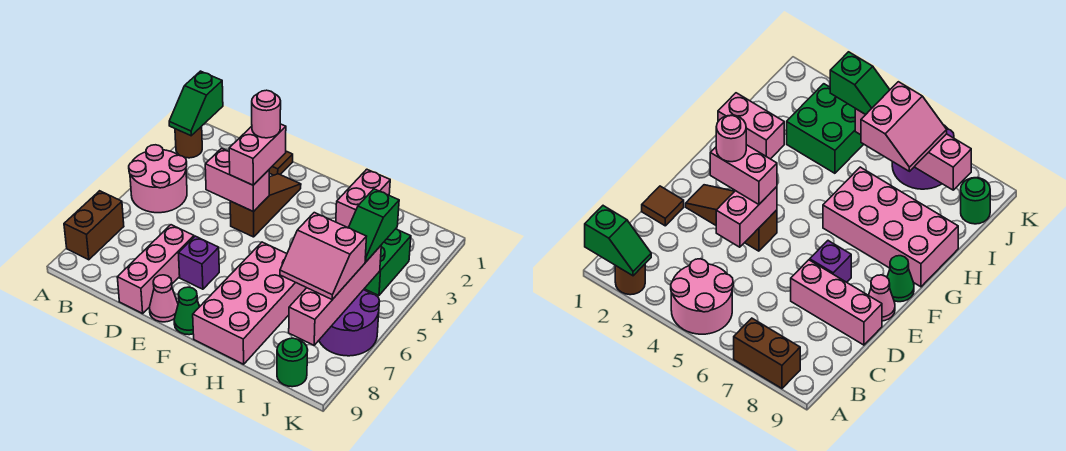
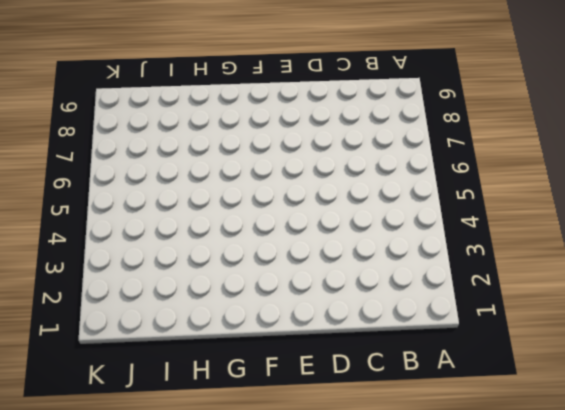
none -> brown round brick A2 level 1
none -> pink round brick A4:B5 level 1
none -> brown brick A7:A8 level 1

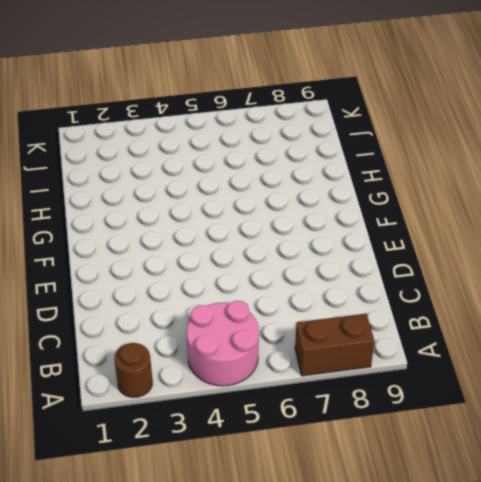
none -> brown tile D1 level 1
none -> pink brick D7:D9 level 1
none -> brown slope E2:E4 level 1 top 4

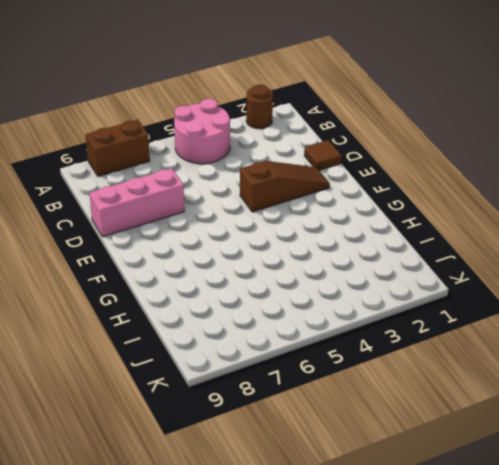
none -> purple brick E7 level 1
none -> pink cone E9 level 1
none -> green cone F9 level 1

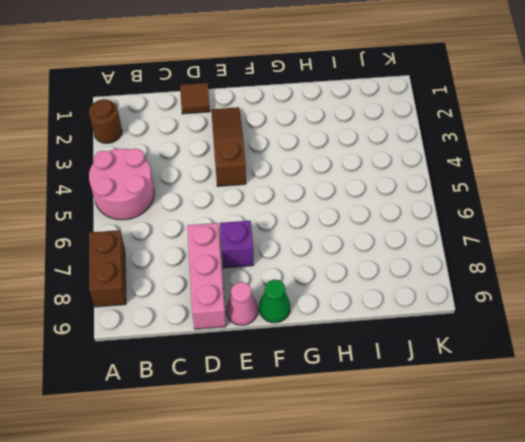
none -> pink brick G6:H9 level 1
none -> pink brick H1:H2 level 1
none -> green brick I3:J4 level 1

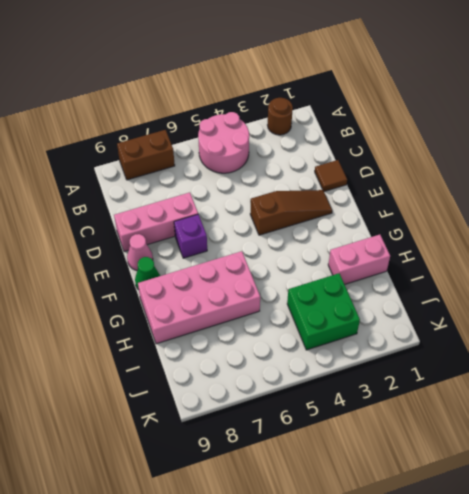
none -> purple round brick J6:K7 level 1
none -> green round brick J9 level 1
none -> green slope A1:A2 level 2 top 1

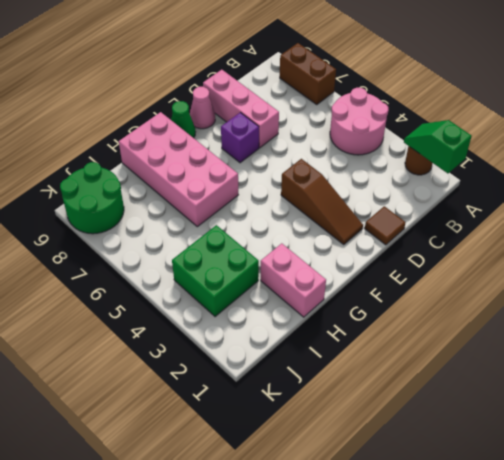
green round brick J8:K9 level 1 -> green round brick J9 level 1
none -> purple round brick J6:K7 level 1
none -> pink brick D4:E4 level 2
none -> pink brick J5:J8 level 2

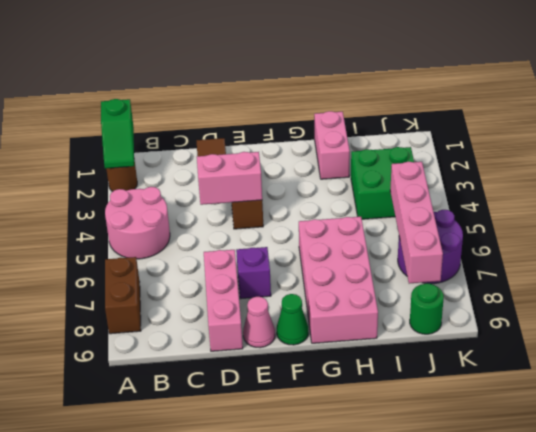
none -> pink brick E3:E4 level 3
none -> pink slope I6:J7 level 3 top 6
none -> green slope J4:J5 level 3 top 4

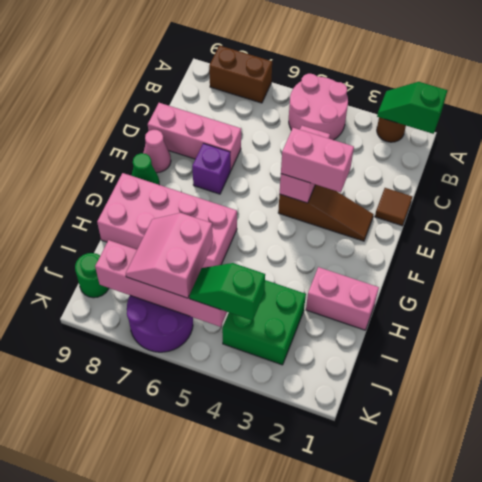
none -> pink round brick E3 level 4

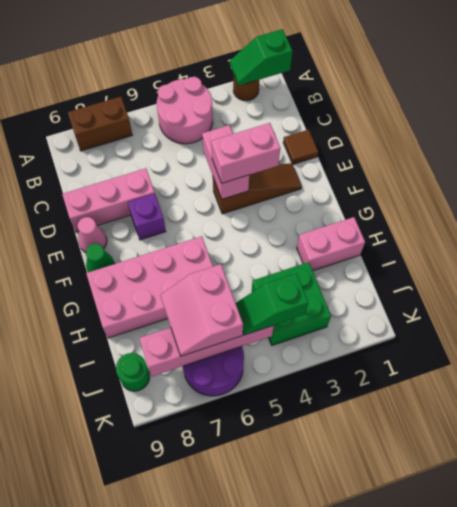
none -> pink round brick E3 level 4

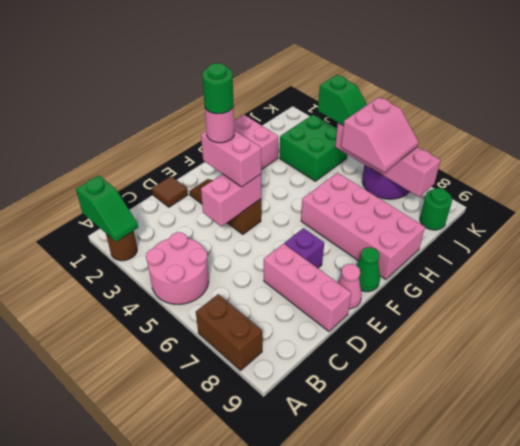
green round brick E3 level 5 -> none

